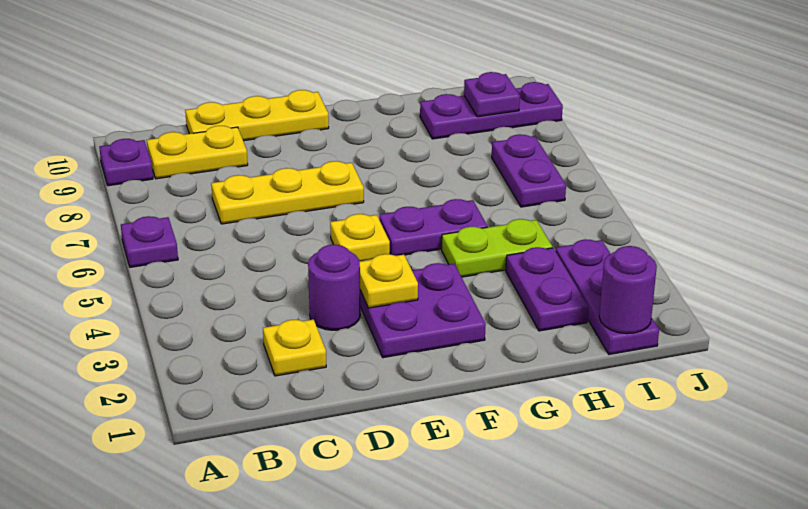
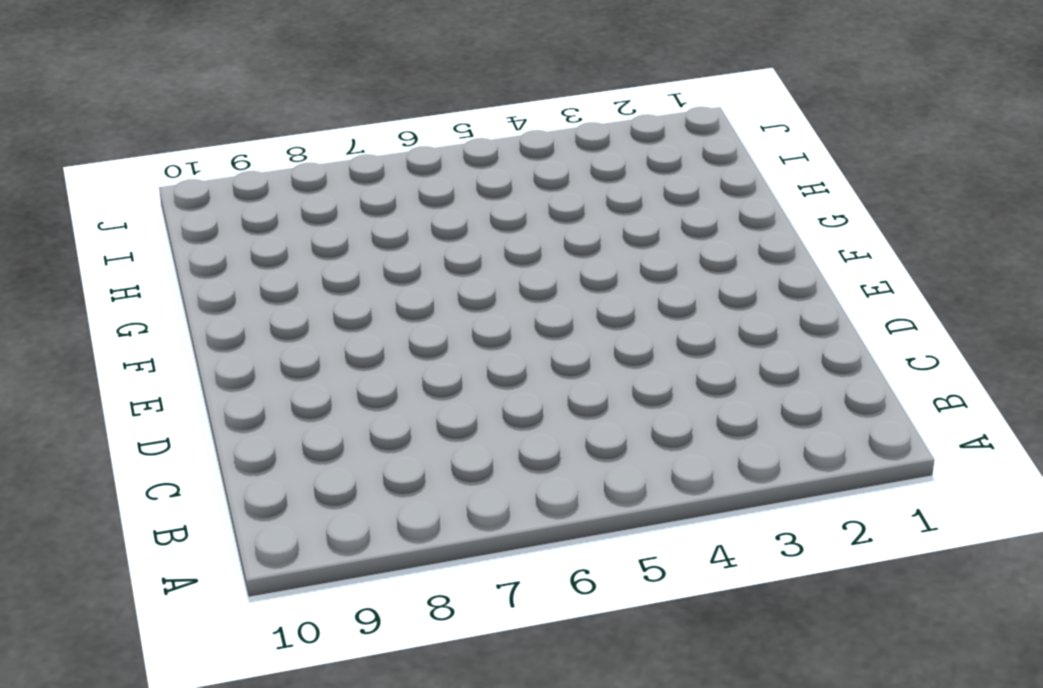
none -> purple plate A6 level 1
none -> purple plate A9 level 1
none -> yellow plate B9:C9 level 1

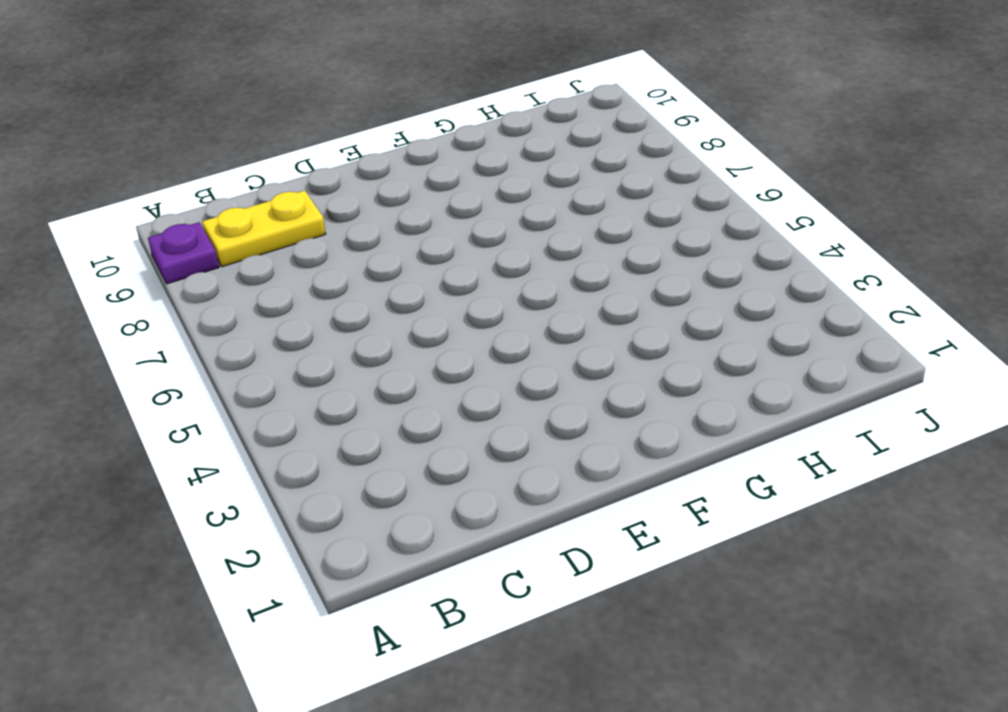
none -> purple plate A6 level 1
none -> yellow plate C2 level 1
none -> yellow plate C7:E7 level 1

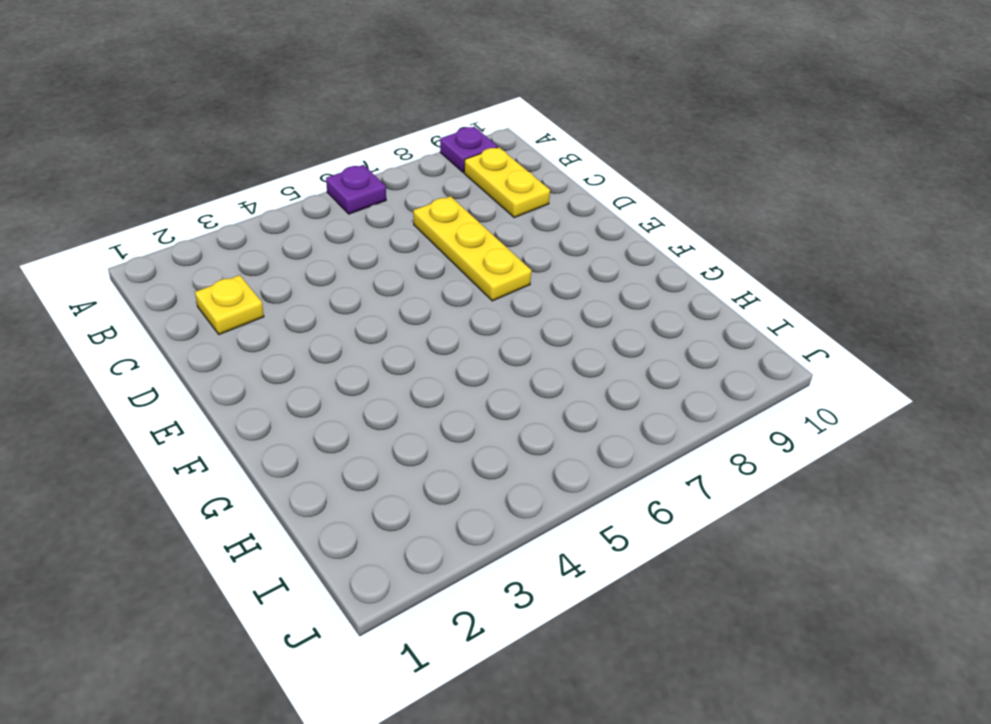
none -> yellow plate C10:E10 level 1
none -> purple round brick D3 level 1
none -> purple plate E2:F3 level 1

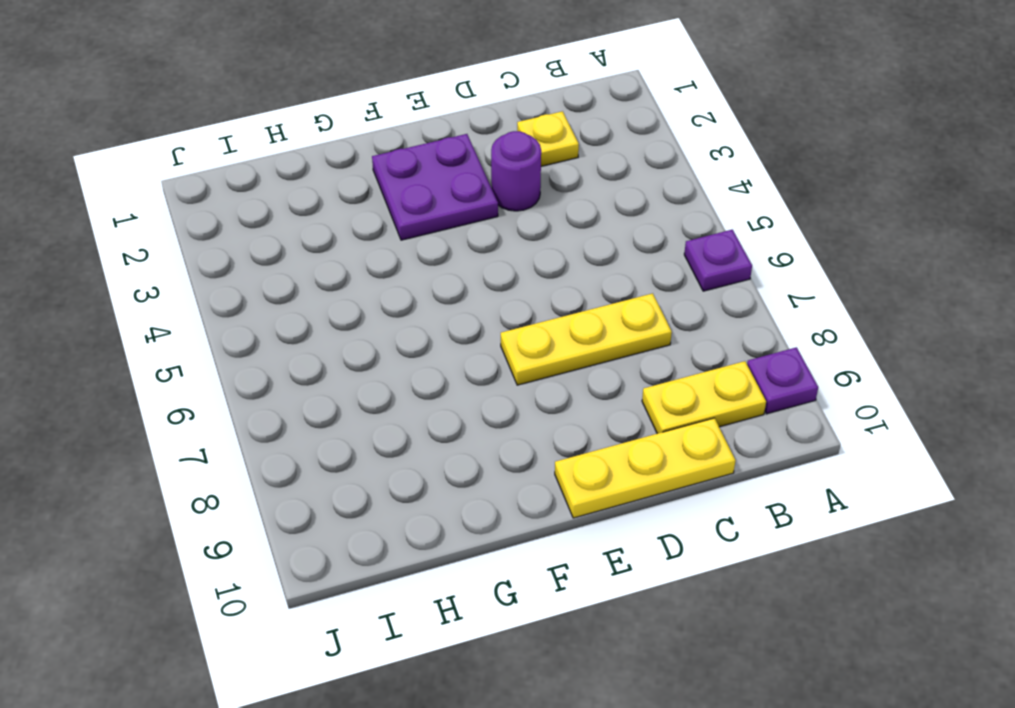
none -> yellow plate E5 level 1
none -> purple plate F5:G5 level 1
none -> lime plate G4:H4 level 1

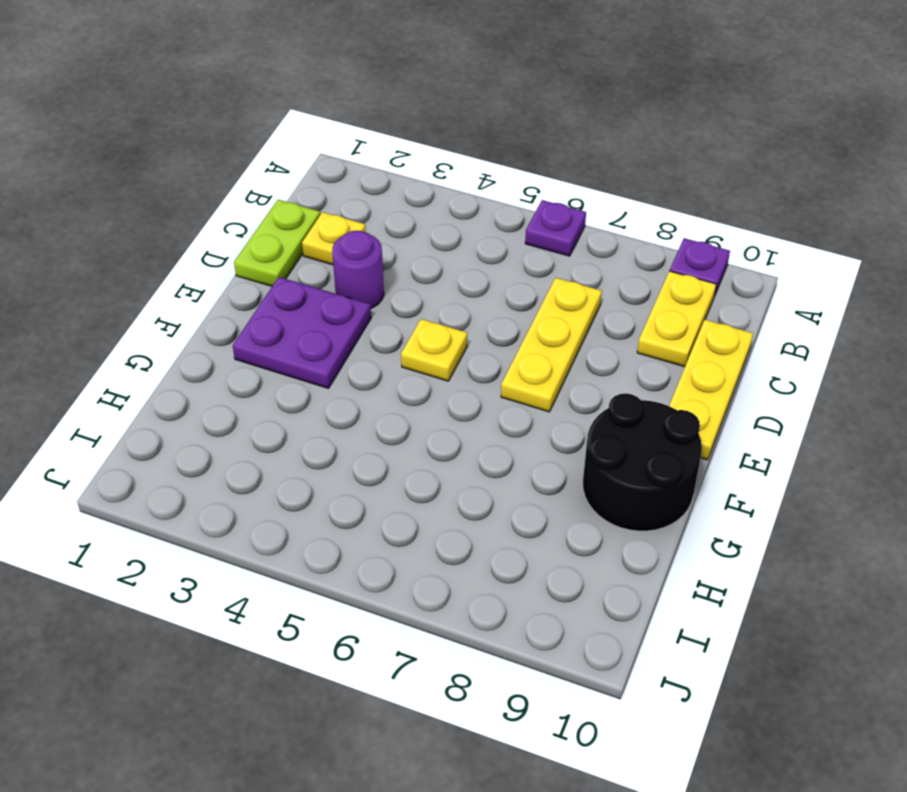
lime plate C1:D1 level 1 -> lime plate G4:H4 level 1
black round brick F9:G10 level 1 -> none
none -> purple plate F5:G5 level 1
none -> purple plate H2:H3 level 1
none -> purple plate H9:J9 level 1

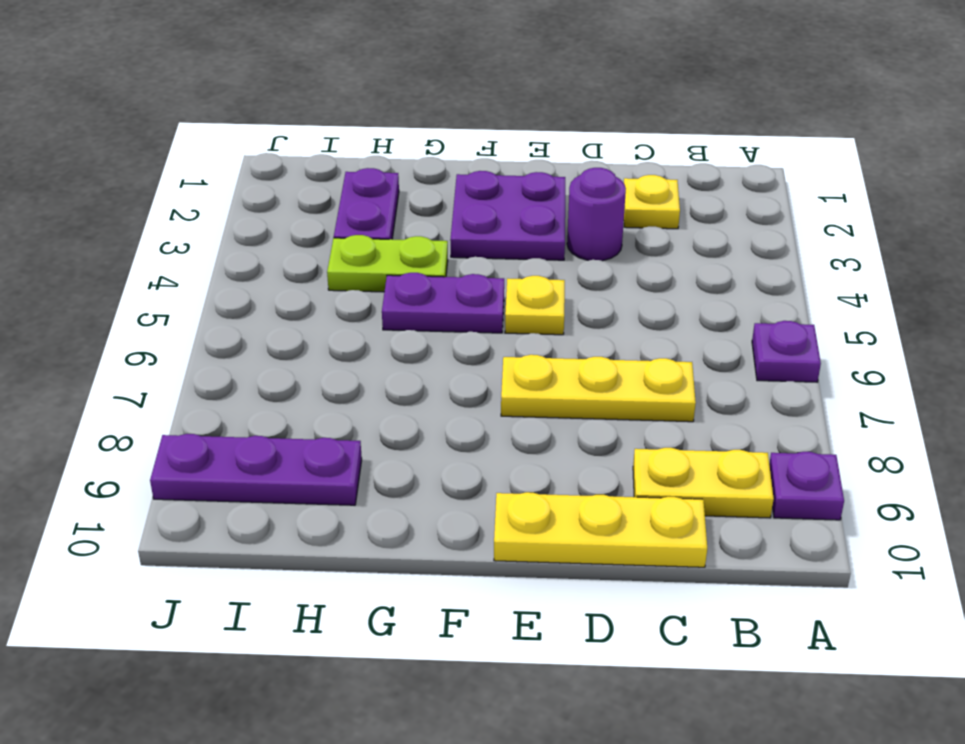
none -> purple plate I1:I3 level 1
none -> purple plate I6:I7 level 1
none -> yellow plate E3 level 2

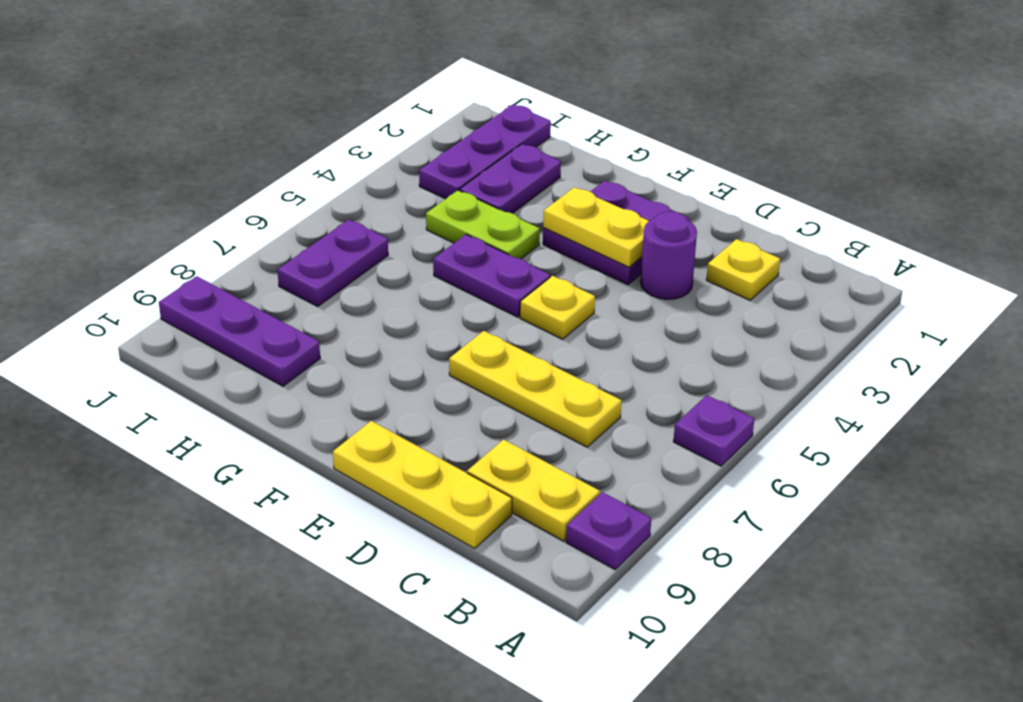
yellow plate E3:F3 level 2 -> yellow plate E3 level 2
none -> purple round brick I1 level 2
none -> purple plate I9 level 2

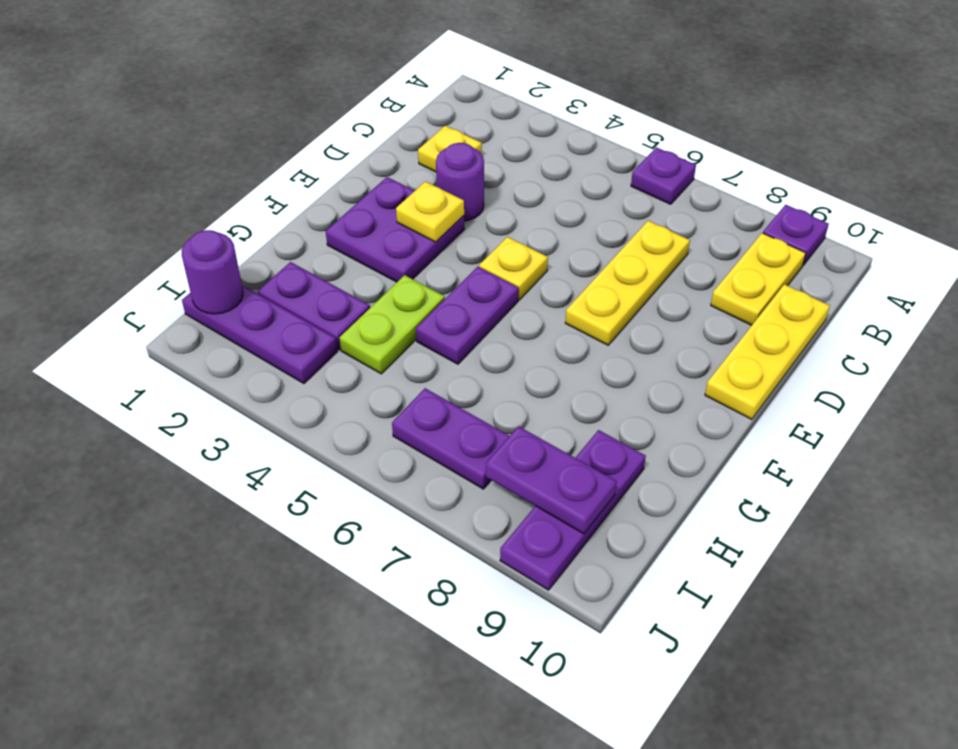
purple plate I8:I9 level 2 -> purple plate I9 level 2

